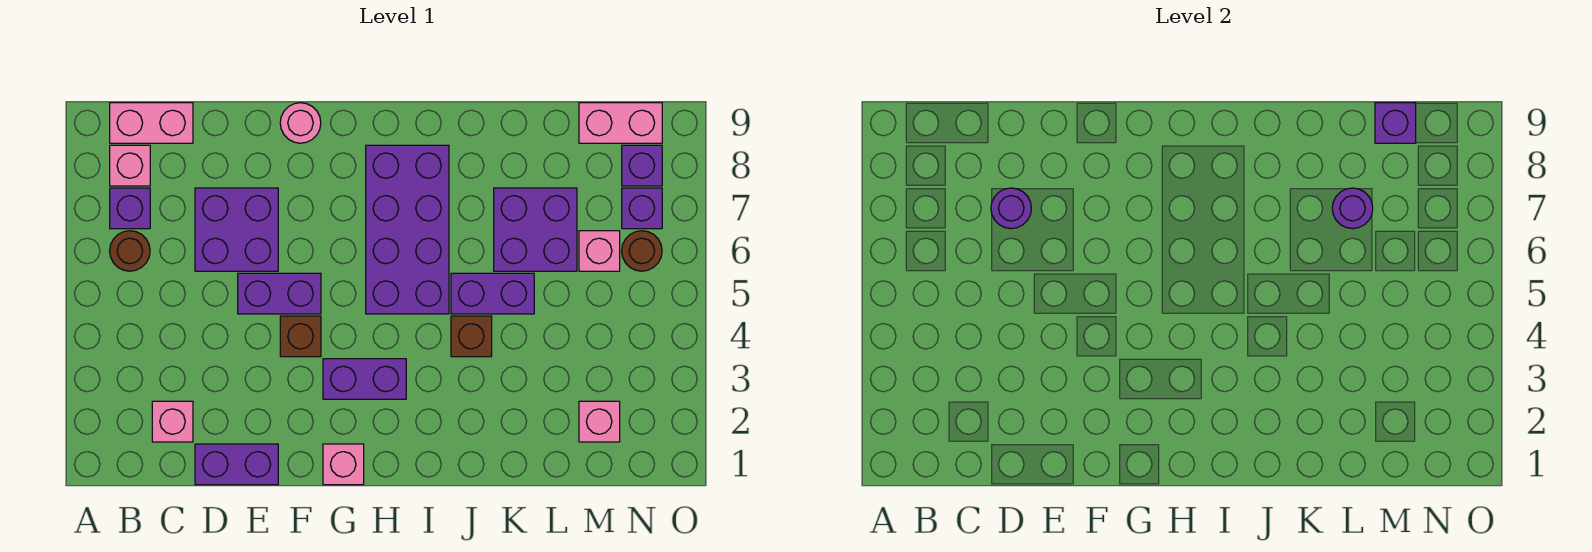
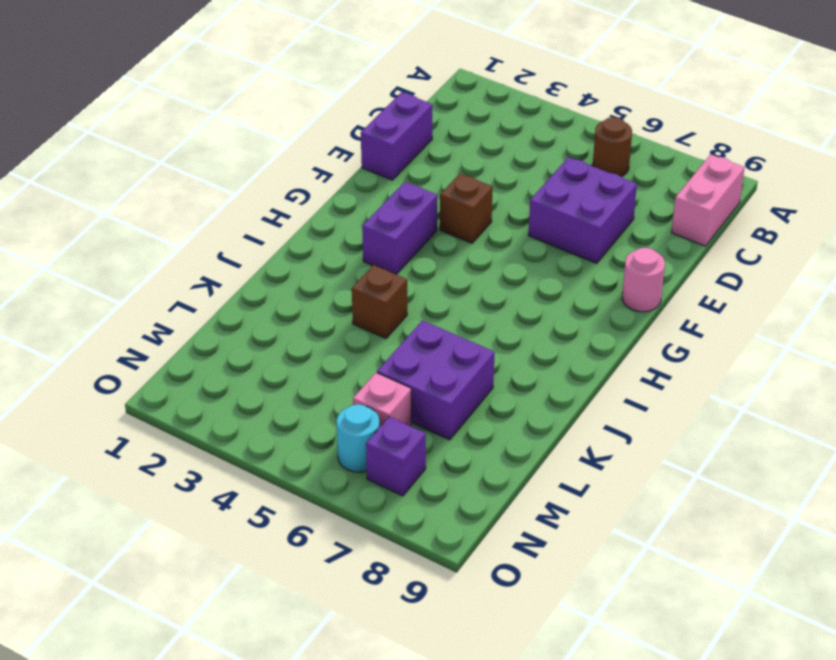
cyan round brick N6 level 1 -> brown round brick N6 level 1
none -> purple brick B7 level 1
none -> pink brick B8 level 1
none -> pink brick C2 level 1

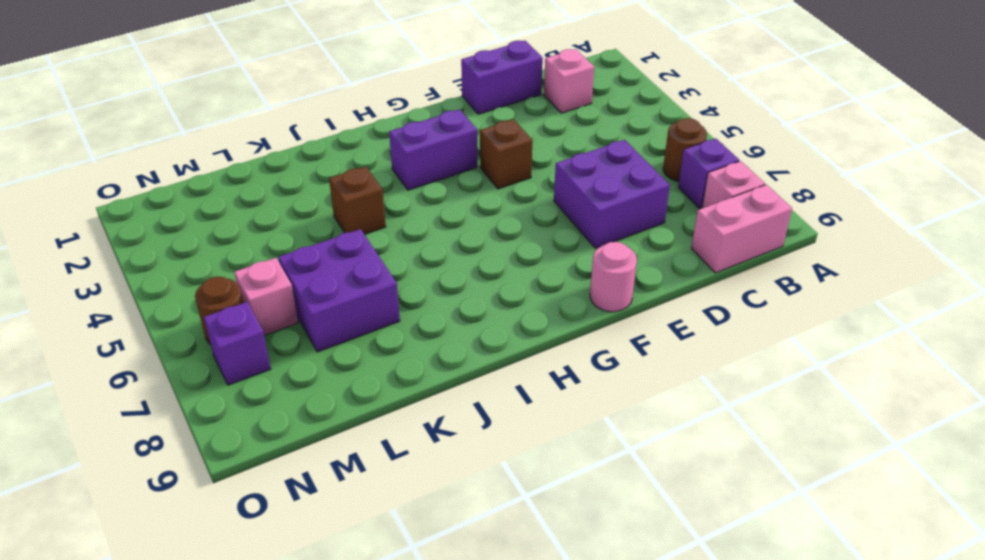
none -> purple brick E5:F5 level 1
none -> pink brick G1 level 1
none -> purple brick H5:I8 level 1

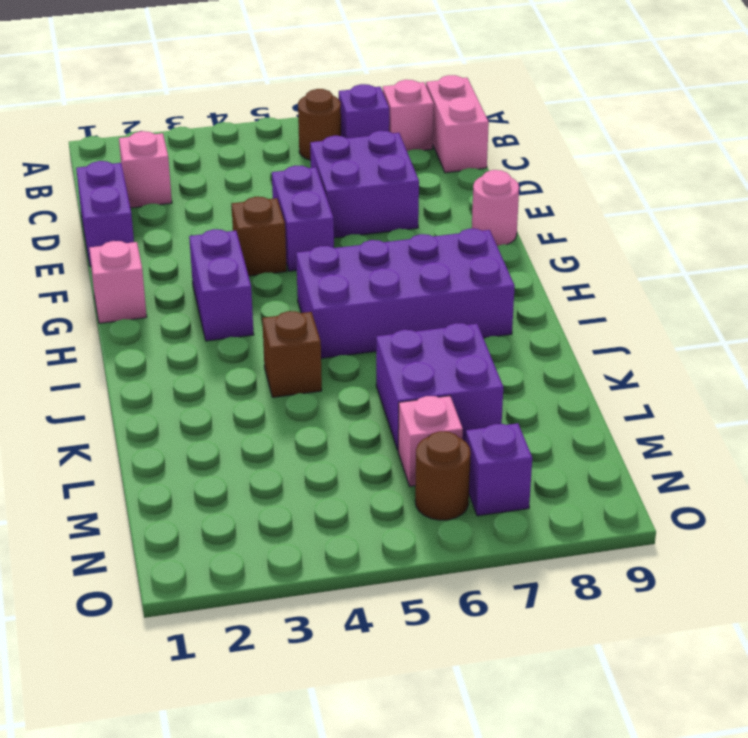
none -> purple brick J5:K5 level 1
none -> pink brick M2 level 1
none -> pink brick M9:N9 level 1

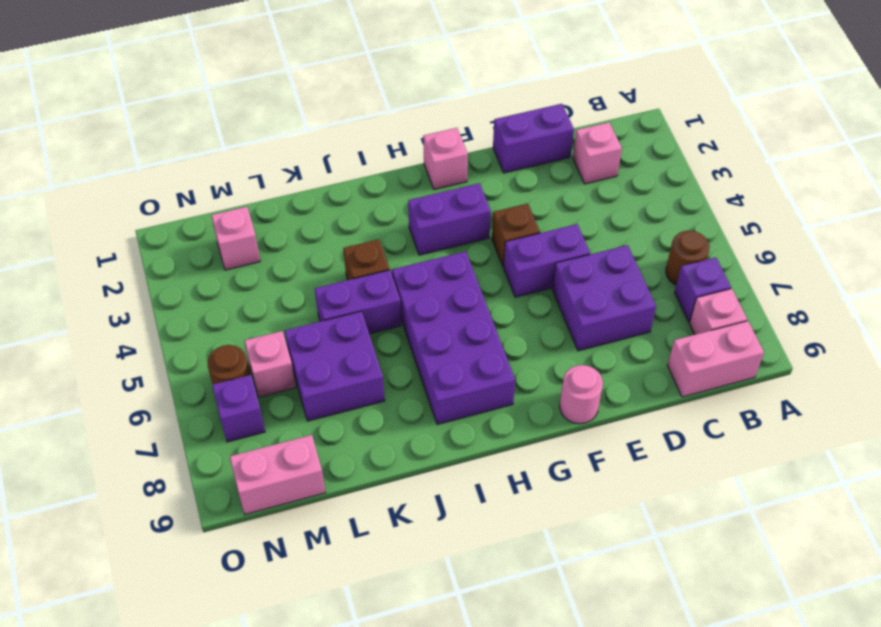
none -> purple brick N8 level 1
none -> purple round brick D7 level 2
none -> purple round brick L7 level 2

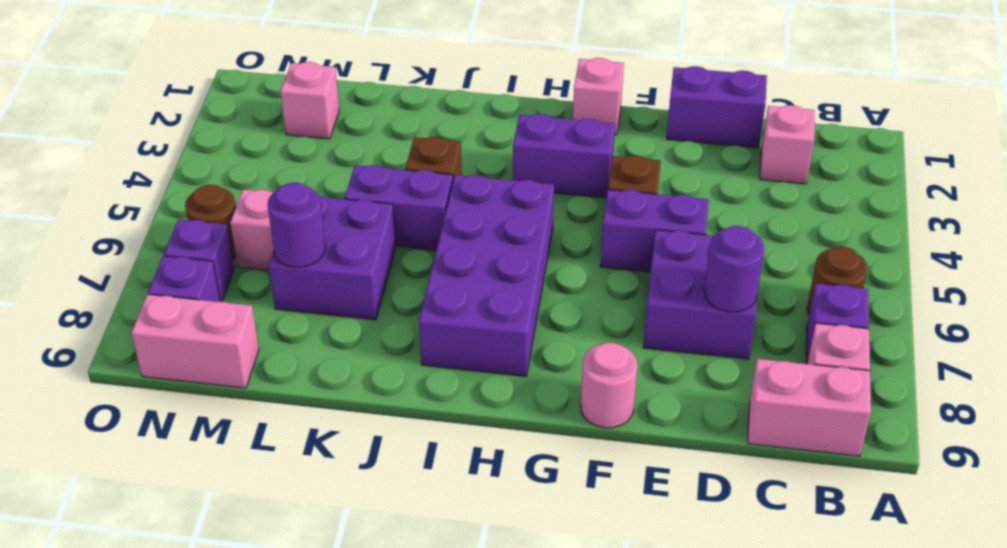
none -> purple brick M9 level 2

